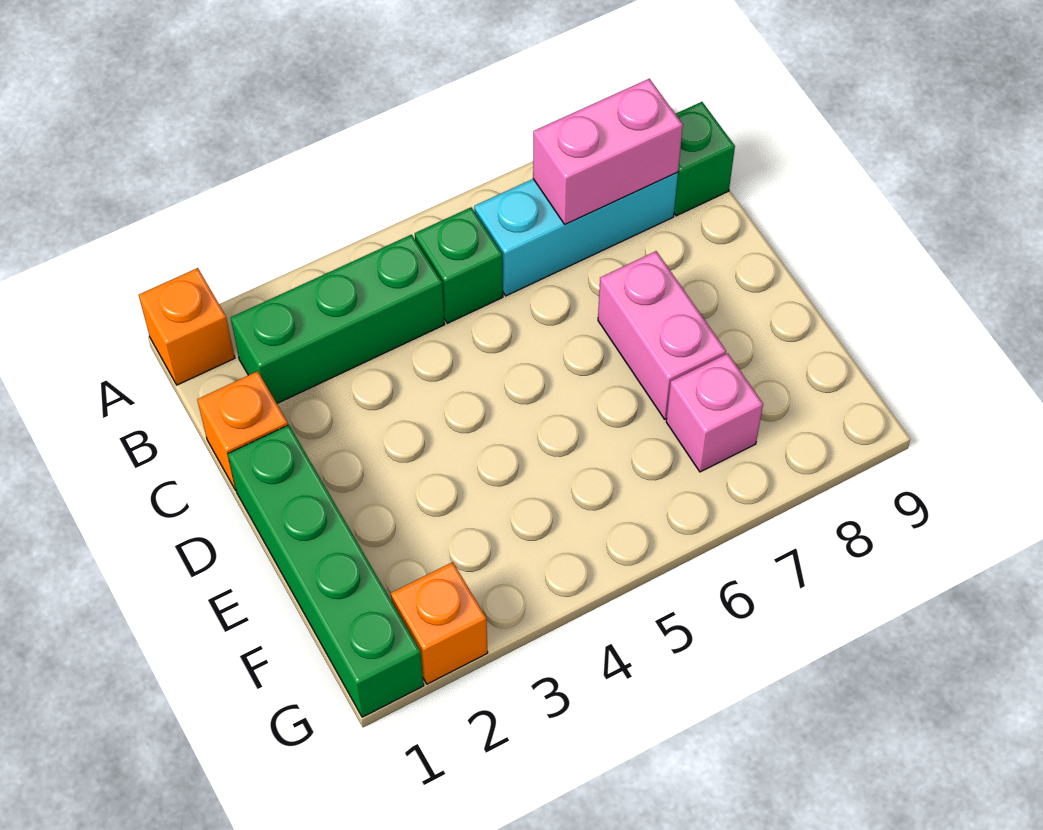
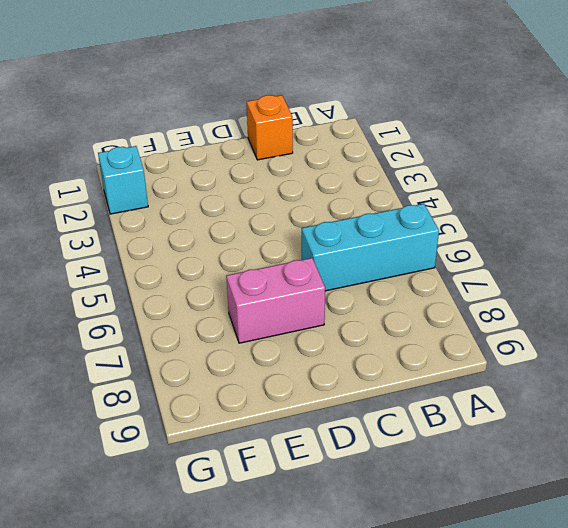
cyan brick A6:C6 level 1 -> cyan brick B6:B8 level 1
cyan brick G2 level 1 -> orange brick G2 level 1
none -> orange brick A1 level 1
none -> green brick B2:B4 level 1

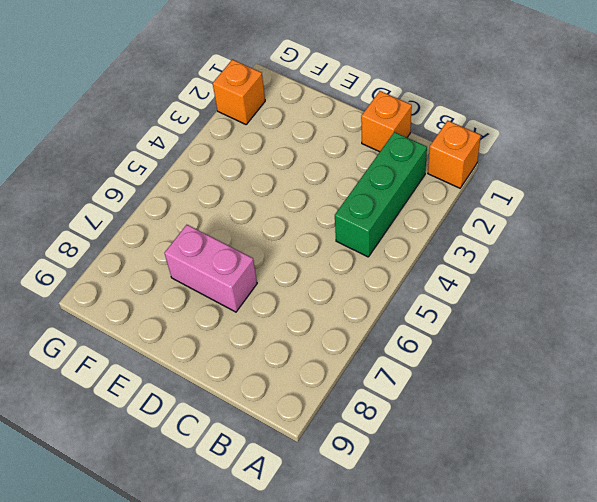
none -> green brick B5 level 1
none -> cyan brick B6:B8 level 1

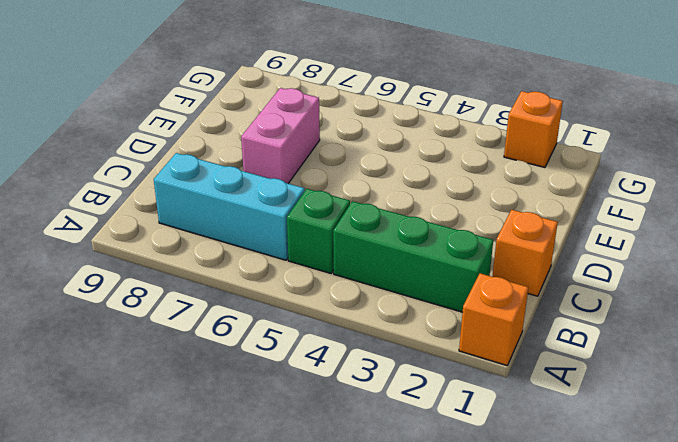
none -> green brick B9 level 1
none -> green brick D1:G1 level 1

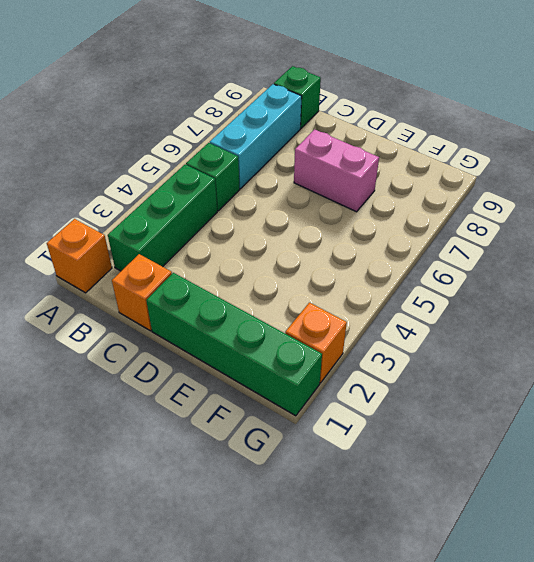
none -> pink brick F7 level 1
none -> pink brick B7:B8 level 2

